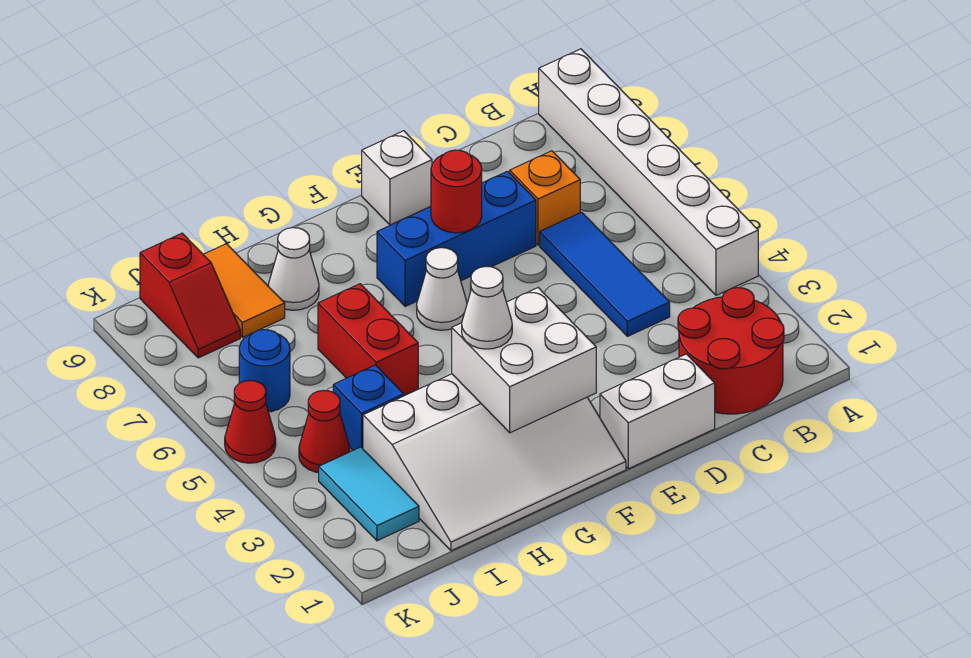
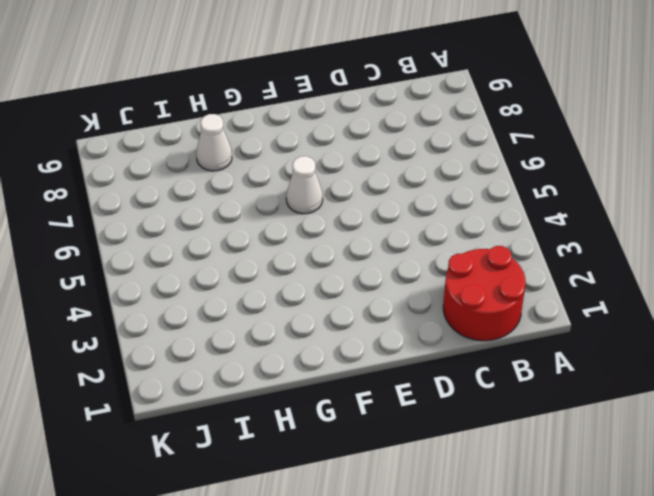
none -> white brick A4:A9 level 1
none -> blue tile C4:C6 level 1
none -> orange brick C7 level 1

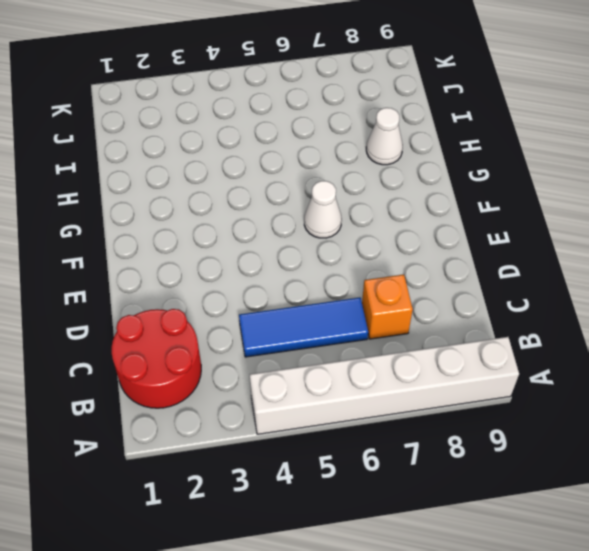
none -> white brick D1:E1 level 1
none -> blue brick D7:F7 level 1
none -> white brick E9 level 1

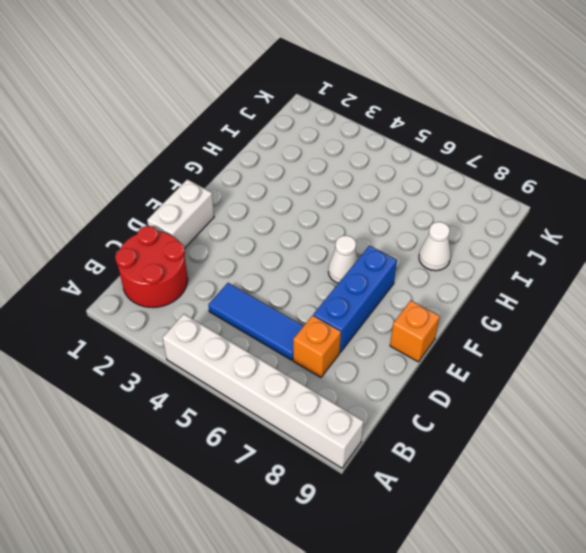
orange brick E9 level 1 -> white brick E9 level 1
none -> white slope F1:I3 level 1 top 3
none -> red brick H5:H6 level 1
none -> blue brick I4 level 1

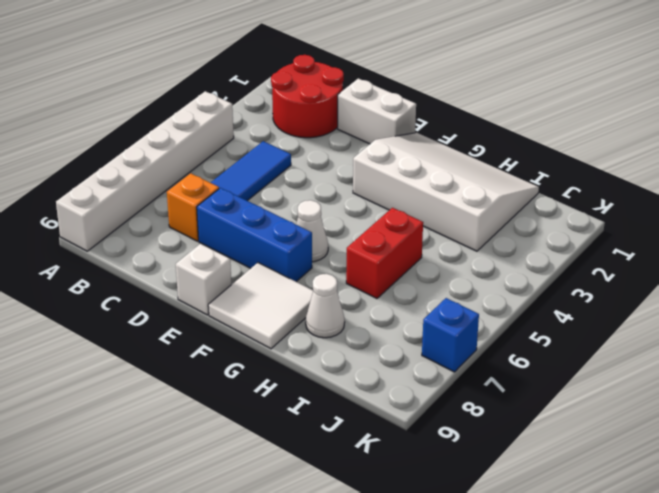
white tile F8:G9 level 1 -> none
blue brick K7 level 1 -> blue brick I4 level 1
none -> orange tile I8:I9 level 1
none -> cyan tile J2:J3 level 1
none -> red cone J4 level 1

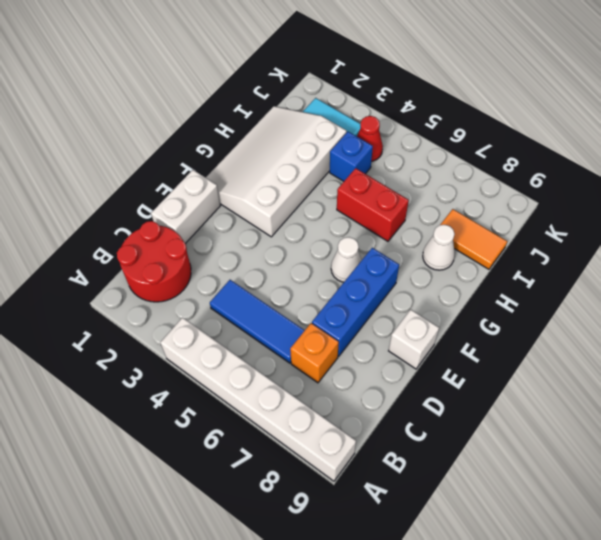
none -> blue round brick J6 level 1
none -> red slope J8:J9 level 1 top 9
none -> red cone K5 level 1

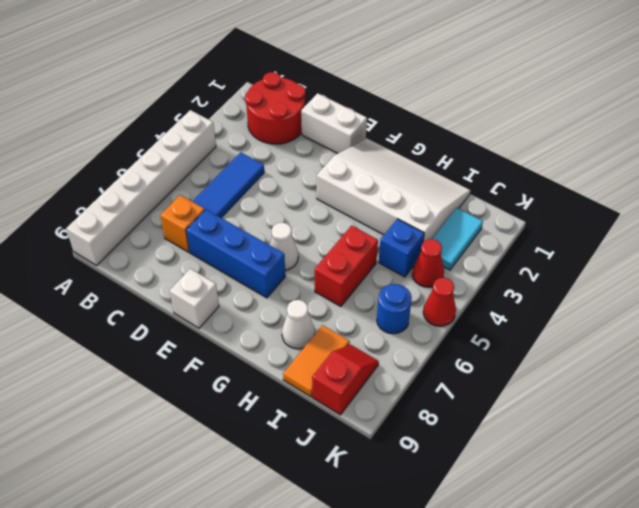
none -> red round brick E7 level 2
none -> white brick F2:G3 level 2
none -> white cone G3 level 3

